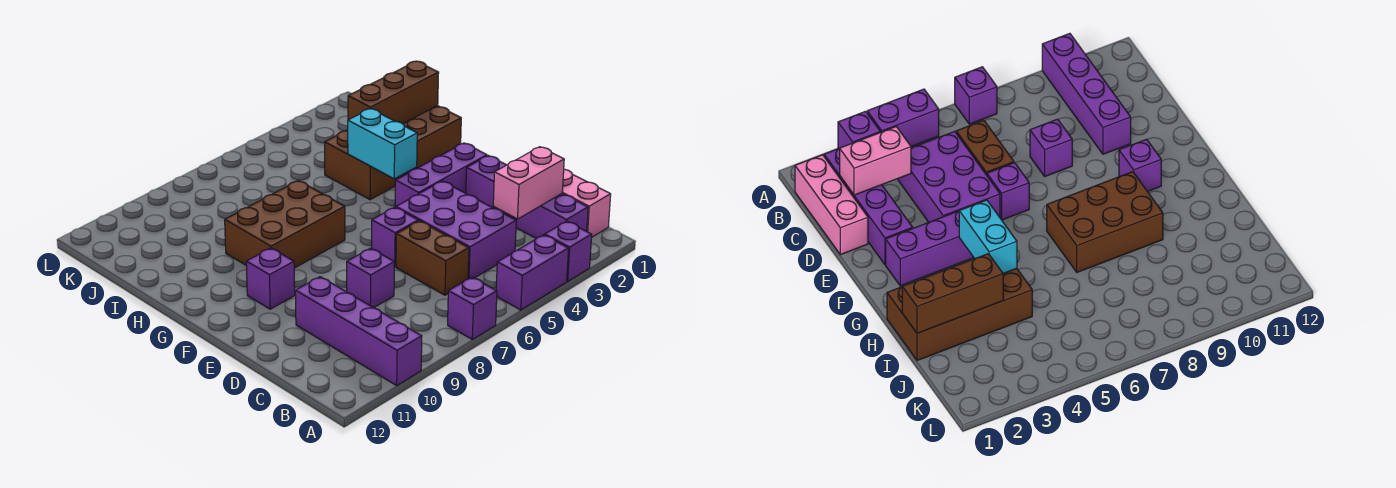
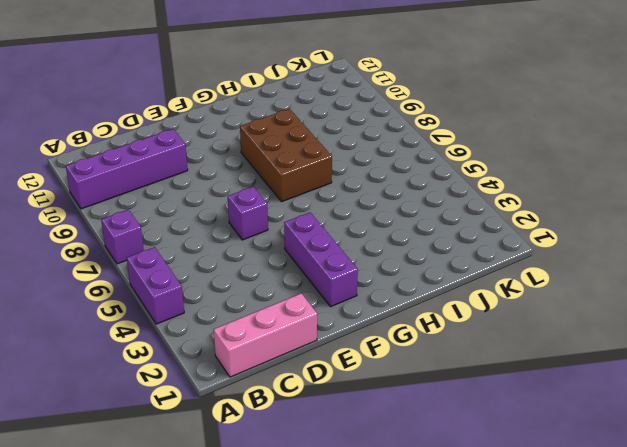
none -> purple brick A3 level 1
none -> purple brick B2:E2 level 1
none -> purple brick C4:E5 level 1

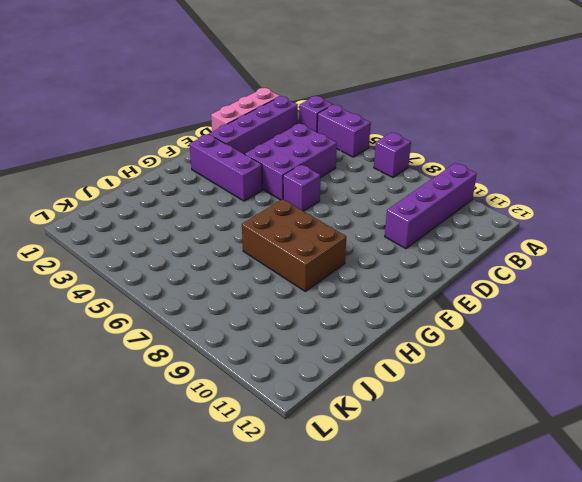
none -> brown brick C6:D6 level 1
none -> purple brick D8 level 1
none -> purple brick F10 level 1

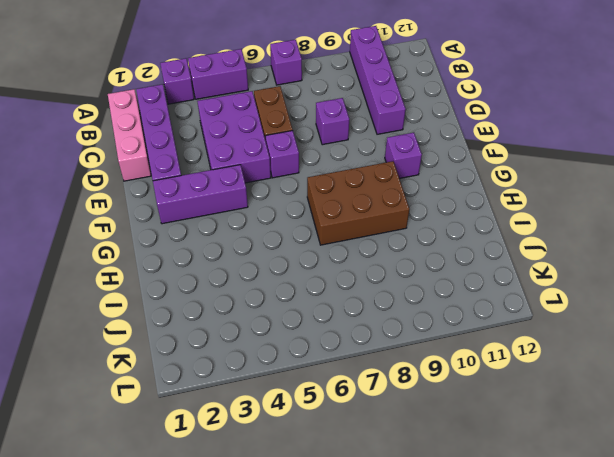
none -> brown brick H1:I4 level 1
none -> pink brick C2:C3 level 2
none -> cyan brick G4:H4 level 2

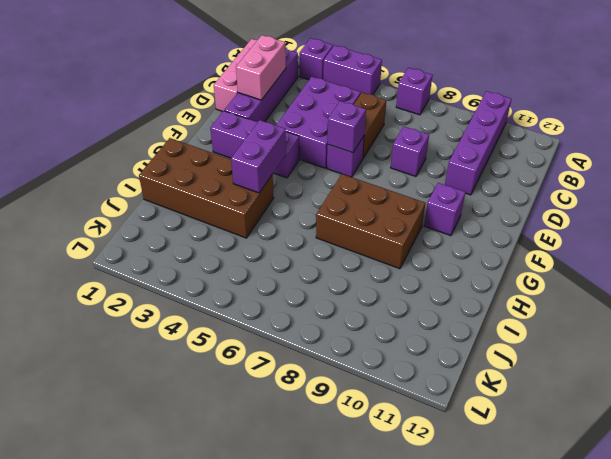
pink brick C2:D2 level 2 -> pink brick C2:C3 level 2
purple brick E6 level 2 -> none
purple brick G4:H4 level 2 -> cyan brick G4:H4 level 2
none -> brown brick I1:I3 level 2

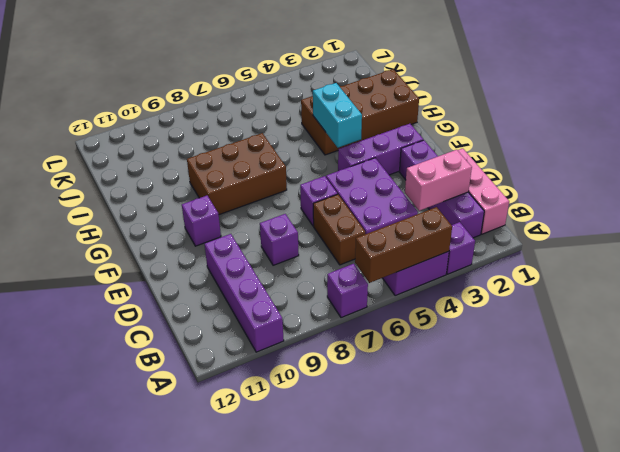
brown brick A4:A6 level 2 -> brown brick I1:I3 level 2

